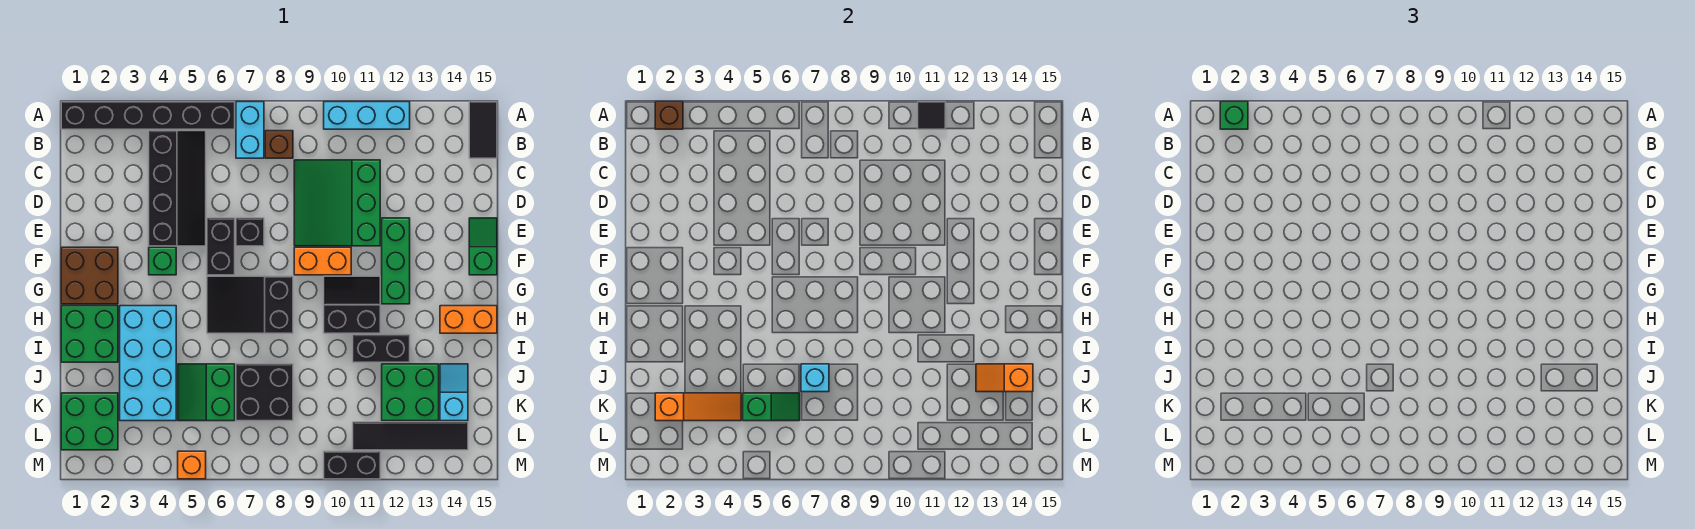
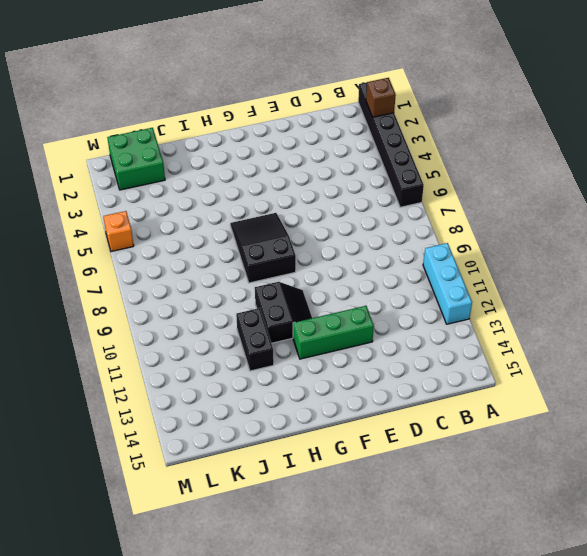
none -> cyan brick A7:B7 level 1
none -> black tile A15:B15 level 1
none -> black slope B4:E5 level 1 top 4
none -> brown brick B8 level 1

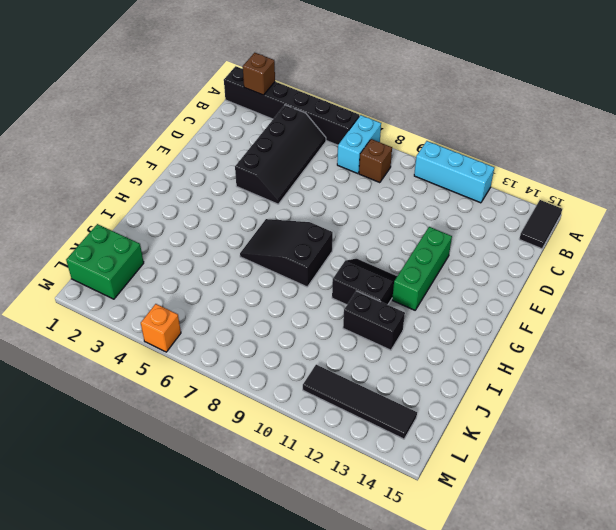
none -> green slope C9:E11 level 1 top 11
none -> black brick E6:F6 level 1
none -> black brick E7 level 1
none -> green slope E15:F15 level 1 top F

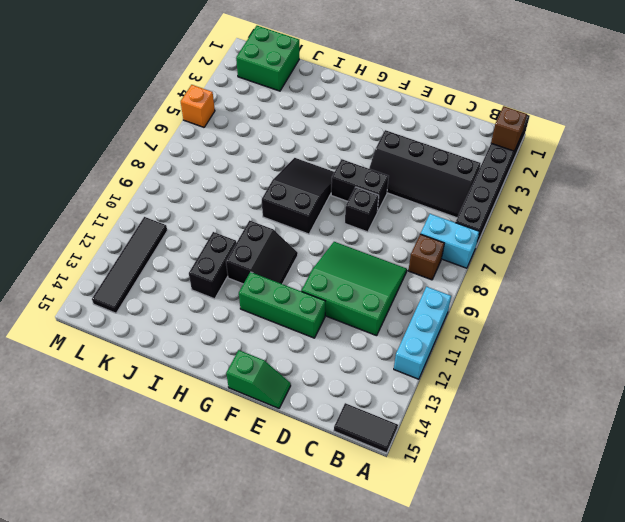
none -> brown brick F1:G2 level 1
none -> green brick F4 level 1
none -> orange brick F9:F10 level 1
none -> green brick H1:I2 level 1

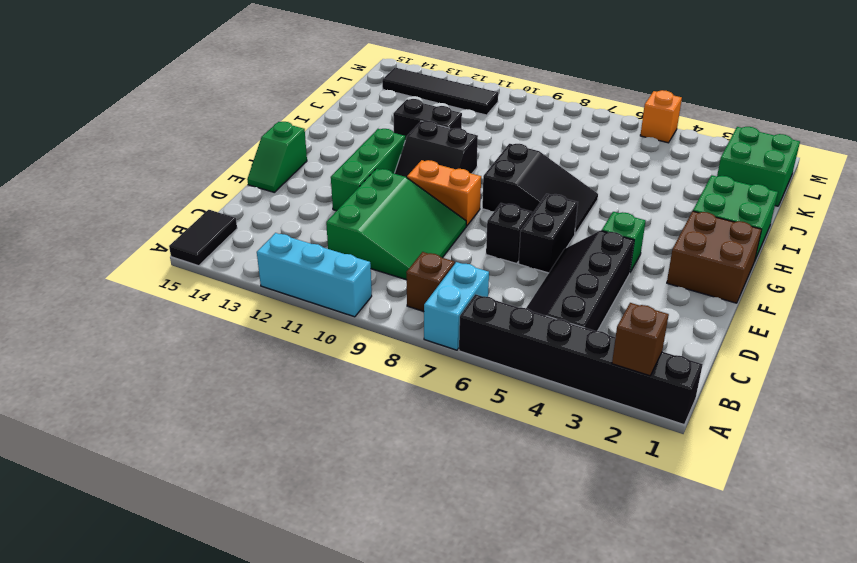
none -> cyan brick H3:K4 level 1
none -> orange brick H14:H15 level 1
none -> green slope J5:K6 level 1 top 6
none -> black brick J7:K8 level 1

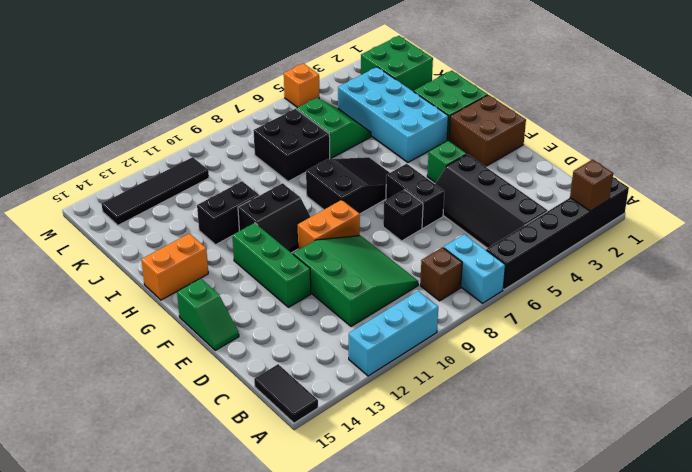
none -> green brick J12:K13 level 1
none -> cyan slope J14:K14 level 1 top K
none -> black brick M10:M11 level 1
none -> black tile A11 level 2

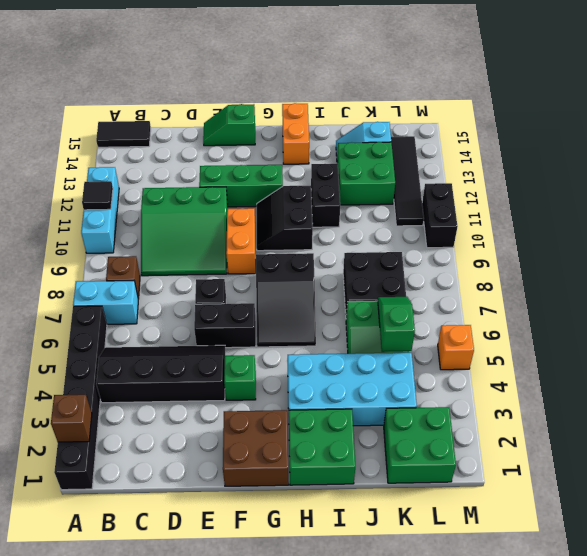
none -> cyan brick J7 level 2
none -> orange slope J13:J14 level 2 top 14
none -> orange slope K2:K4 level 2 top 2
none -> green brick A2 level 3

